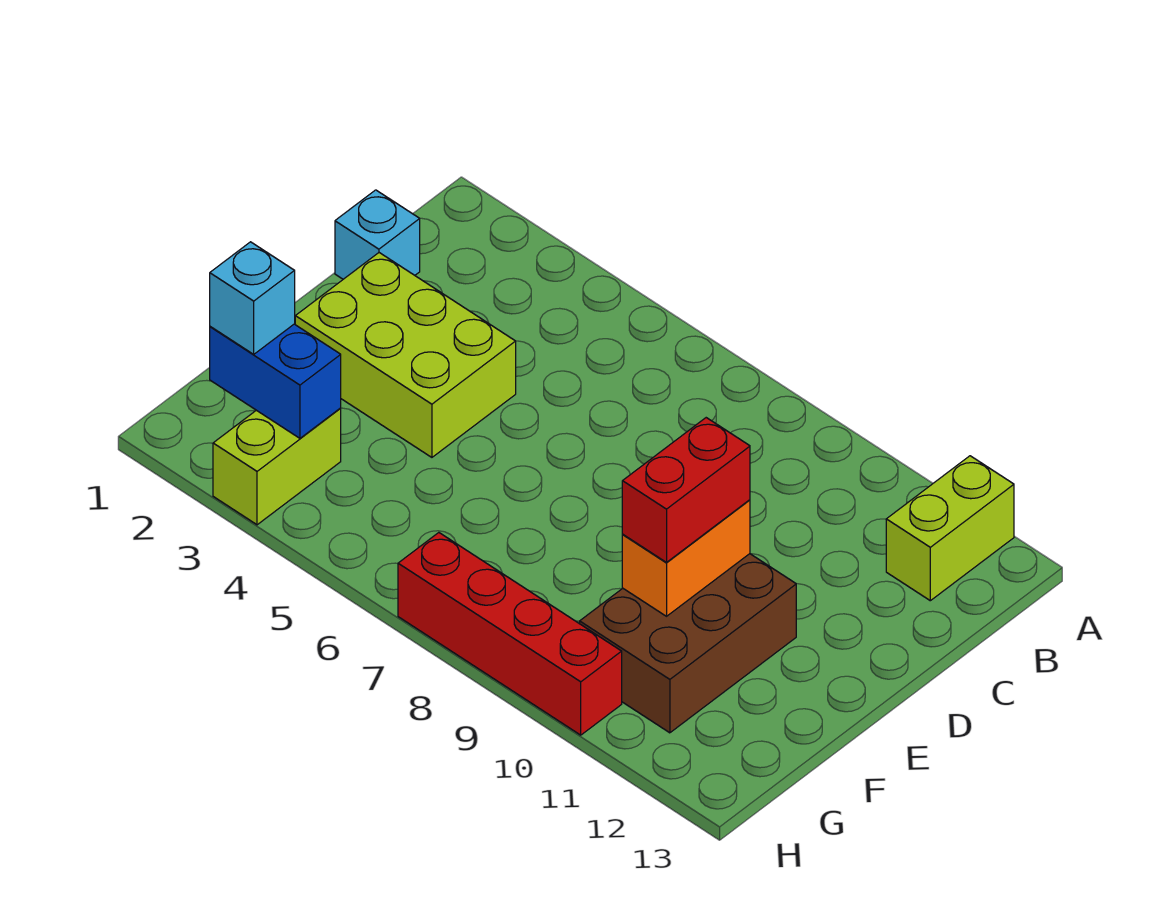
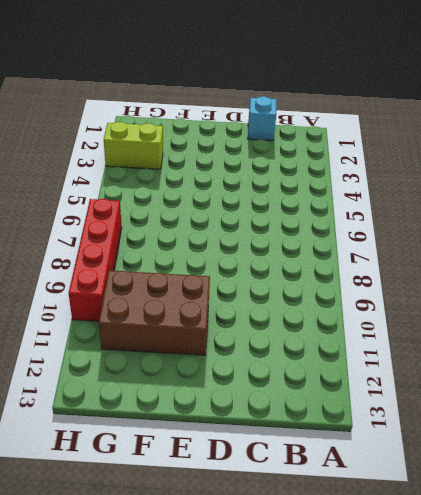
none -> lime brick A12:B12 level 1
none -> lime brick D2:E4 level 1

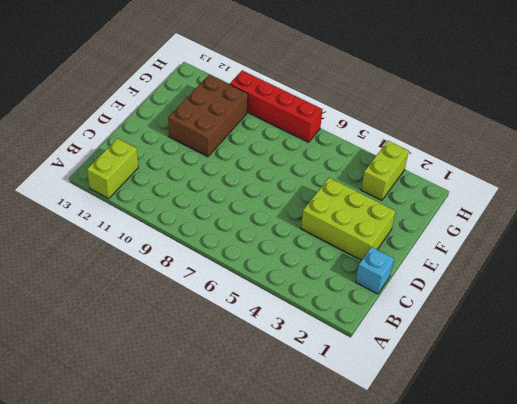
none -> orange brick E10:F10 level 2
none -> blue brick G2:G3 level 2

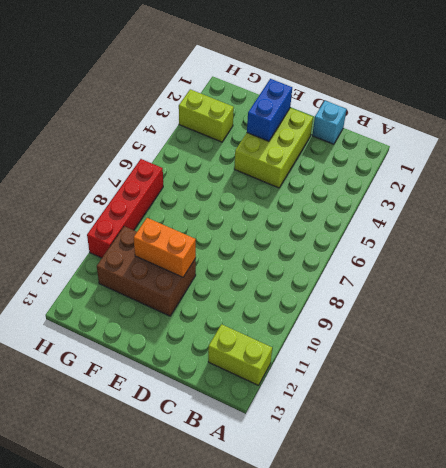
blue brick E2:E3 level 2 -> blue brick G2:G3 level 2
none -> red brick E10:F10 level 3
none -> cyan brick G2 level 3

